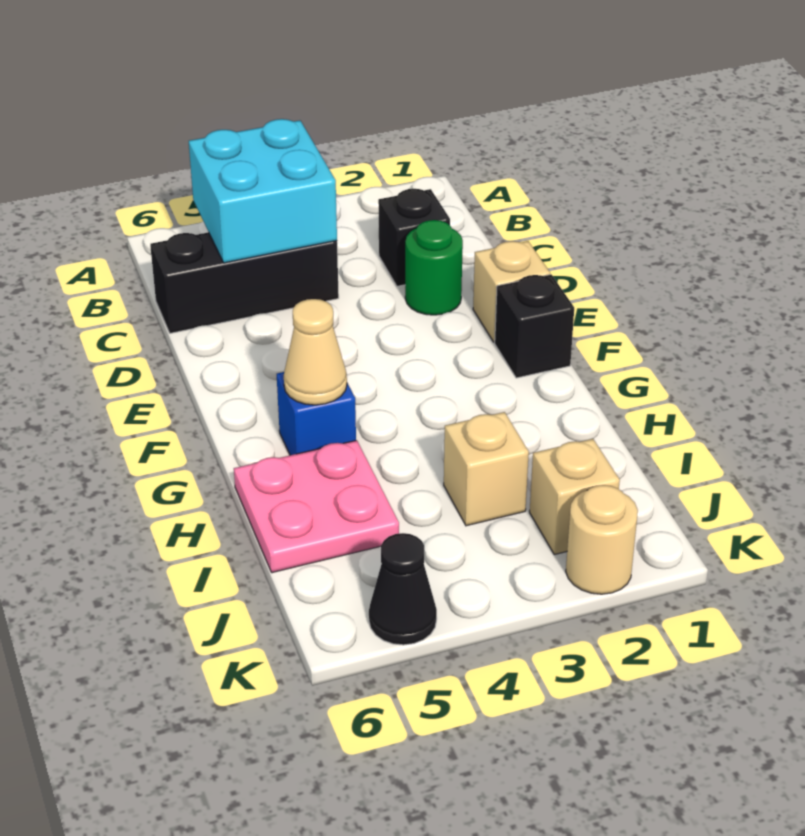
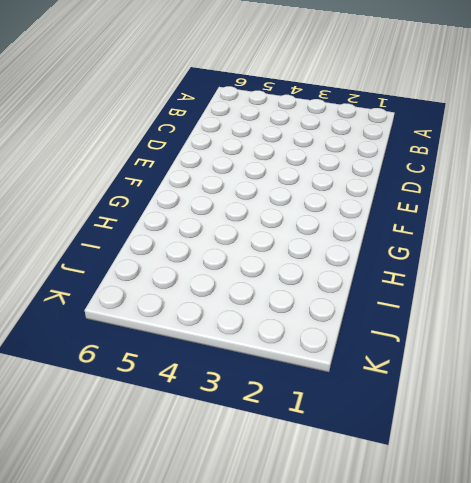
none -> black brick C2 level 1
none -> black brick C4:C6 level 1
none -> green round brick D2 level 1

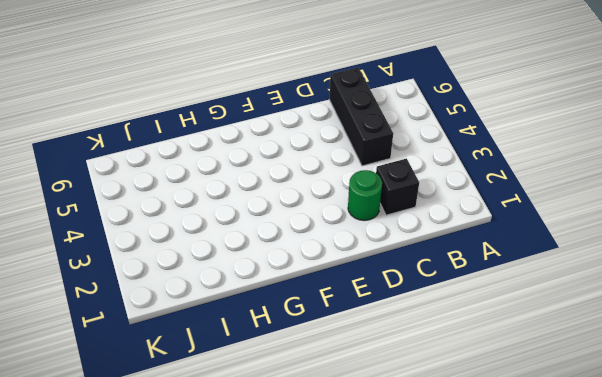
none -> tan brick E1 level 1
none -> black brick F1 level 1
none -> blue brick G5 level 1

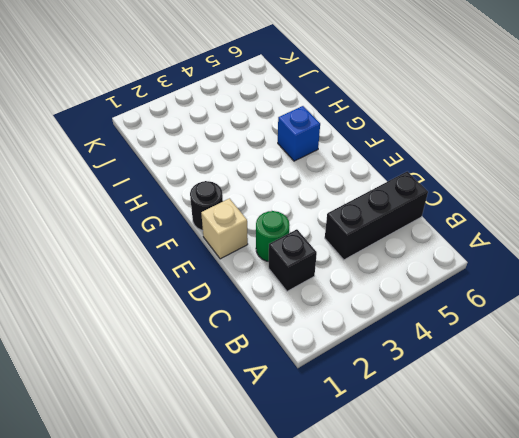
black round brick F1 level 1 -> black brick F1 level 1
none -> pink plate H5:I6 level 1
none -> tan brick I3 level 1
none -> tan brick J2 level 1

